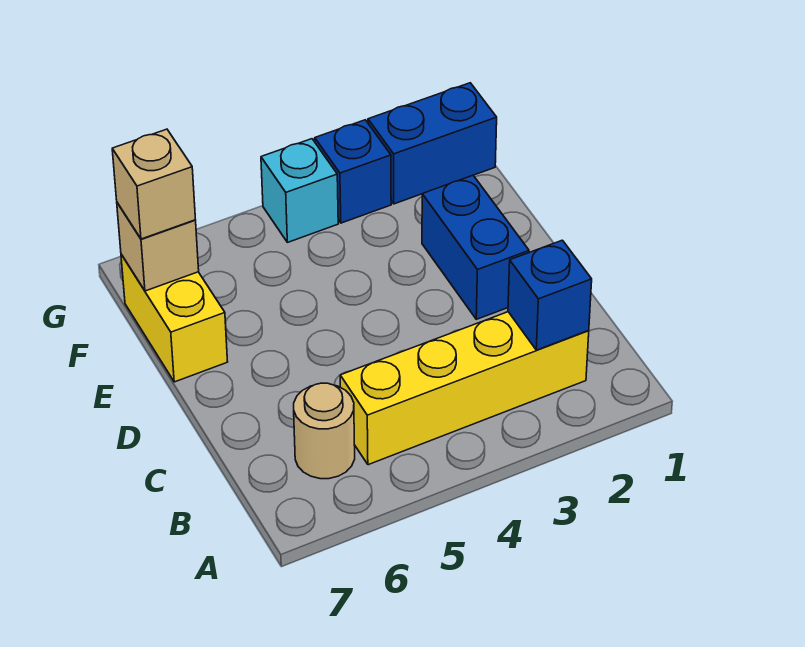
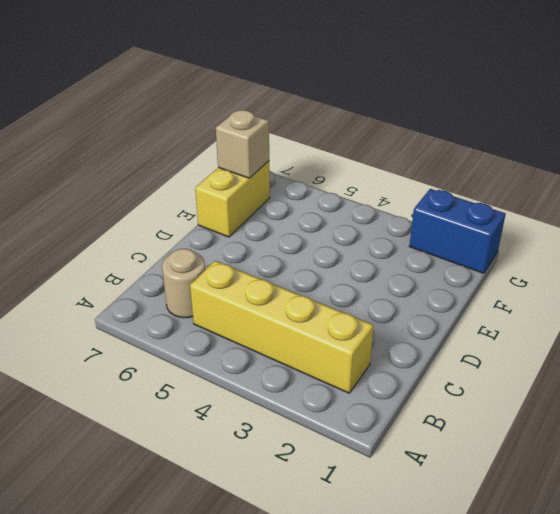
none -> blue brick D2:E2 level 1
none -> blue brick G3 level 1

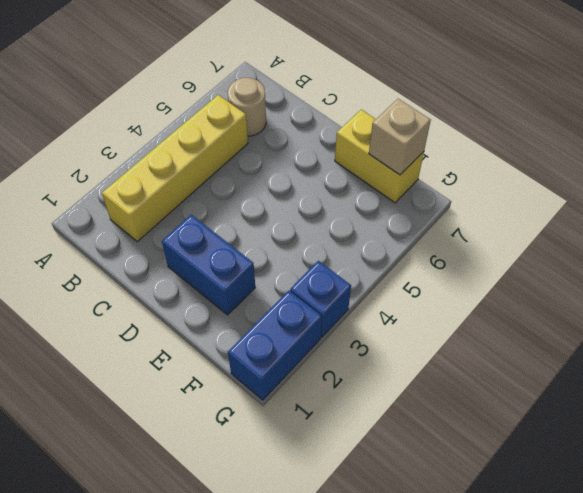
none -> cyan brick G4 level 1
none -> blue brick B2 level 2

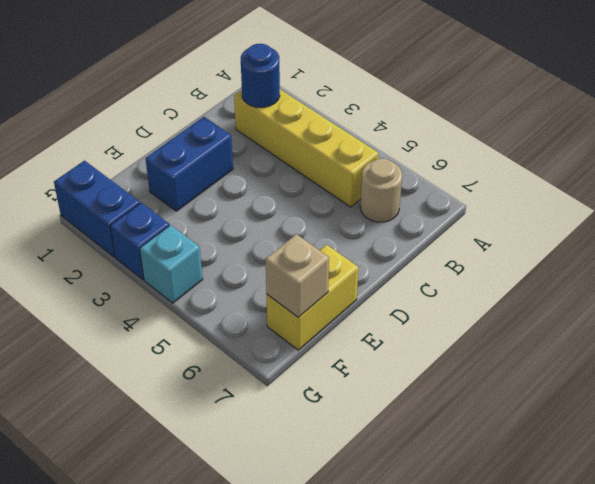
blue round brick B2 level 2 -> blue brick B2 level 2
none -> tan brick F7 level 3

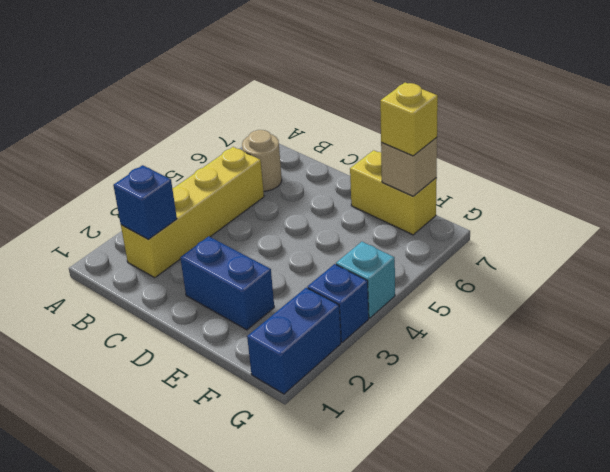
yellow brick F7 level 3 -> tan brick F7 level 3

